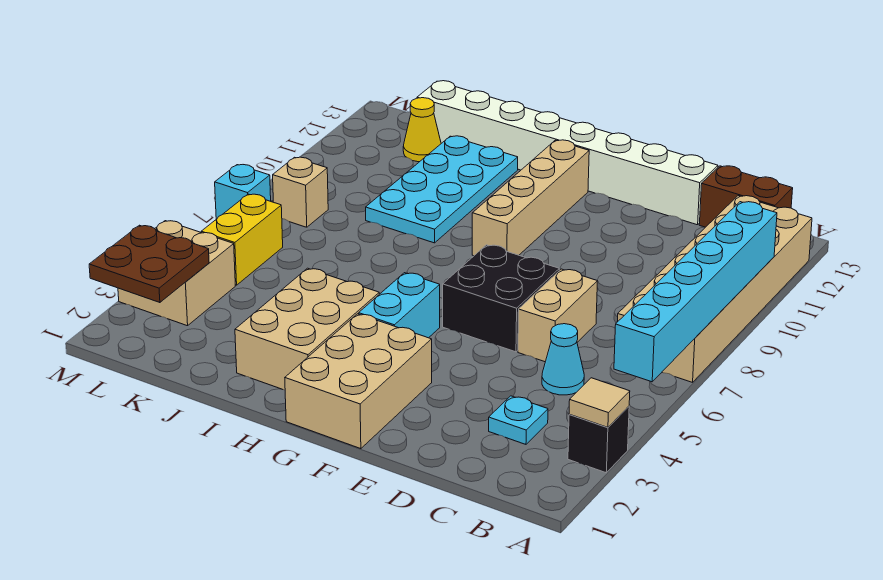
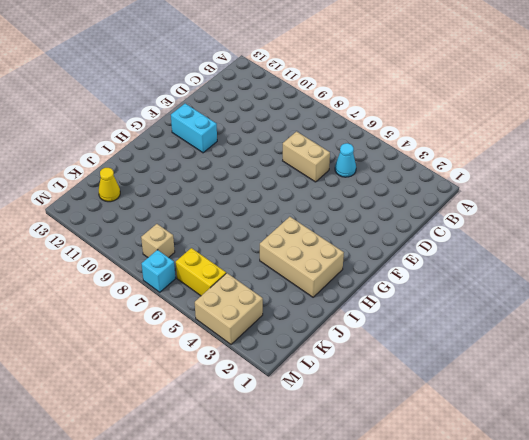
cyan brick F11:F12 level 1 -> cyan brick G4:G5 level 1
none -> black brick A3 level 1
none -> tan brick A7:B12 level 1
none -> brown brick B13:C13 level 1

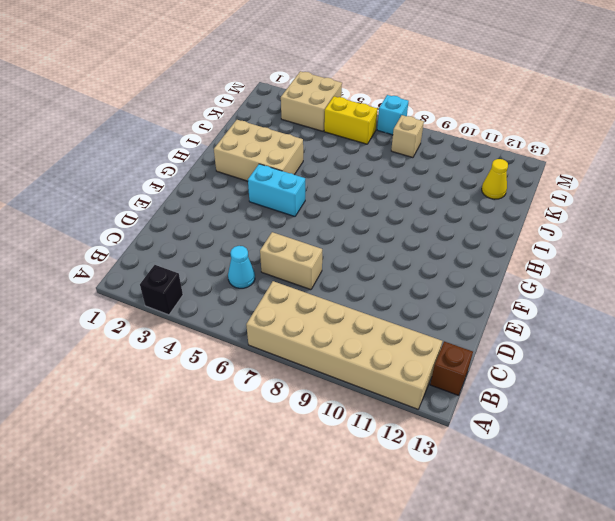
brown brick B13 level 1 -> brown brick B13:C13 level 1
none -> cyan plate C3 level 1
none -> white brick D13:K13 level 1
none -> black brick E6:F7 level 1

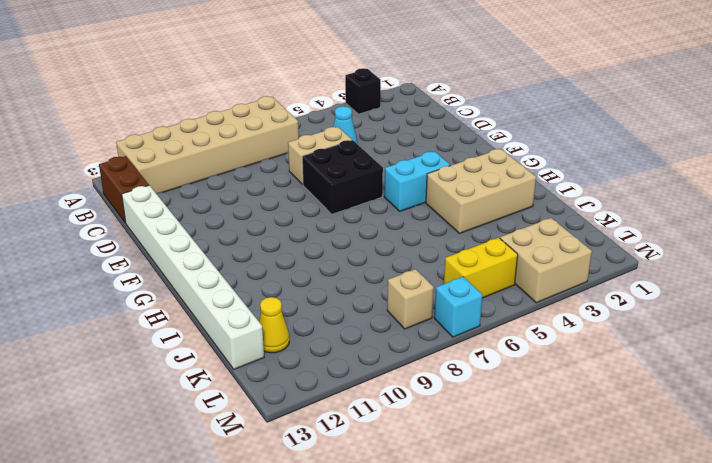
none -> cyan plate C3 level 1
none -> tan brick F1:G3 level 1
none -> tan brick G9:G12 level 1

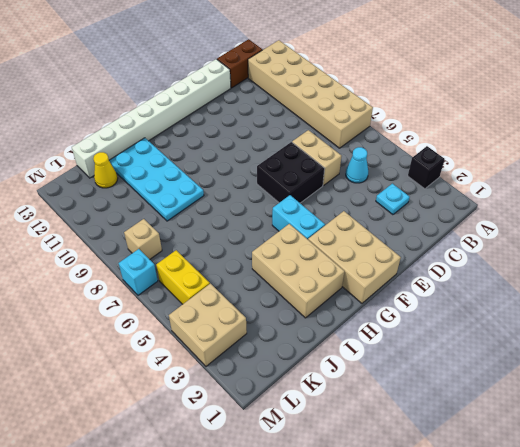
none -> tan brick G9:G12 level 1
none -> tan tile A3 level 2
none -> cyan brick A5:A10 level 2

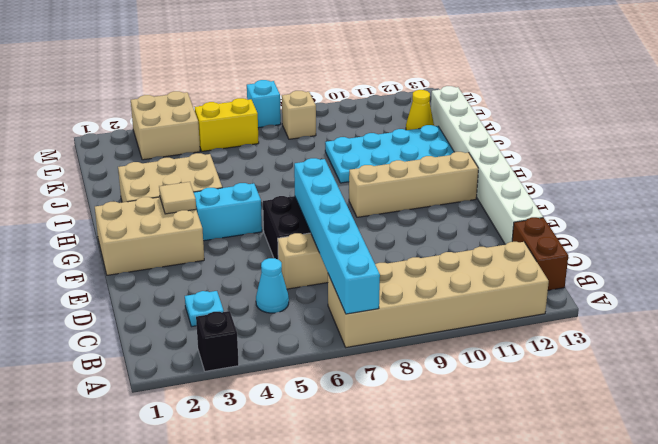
cyan brick A7:F7 level 2 -> cyan brick A5:A10 level 2
tan tile G3 level 2 -> tan tile A3 level 2
none -> brown plate L2:M3 level 2

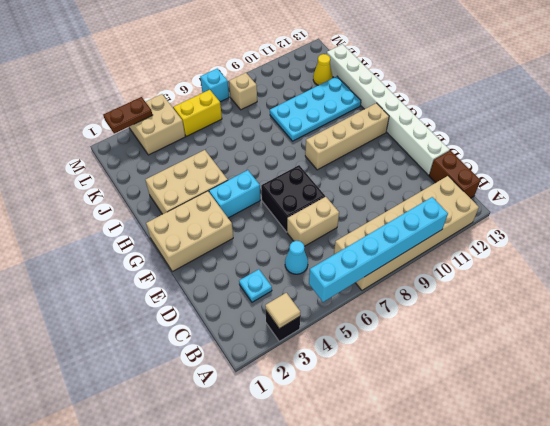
brown plate M2:M3 level 2 -> brown plate L2:M3 level 2

